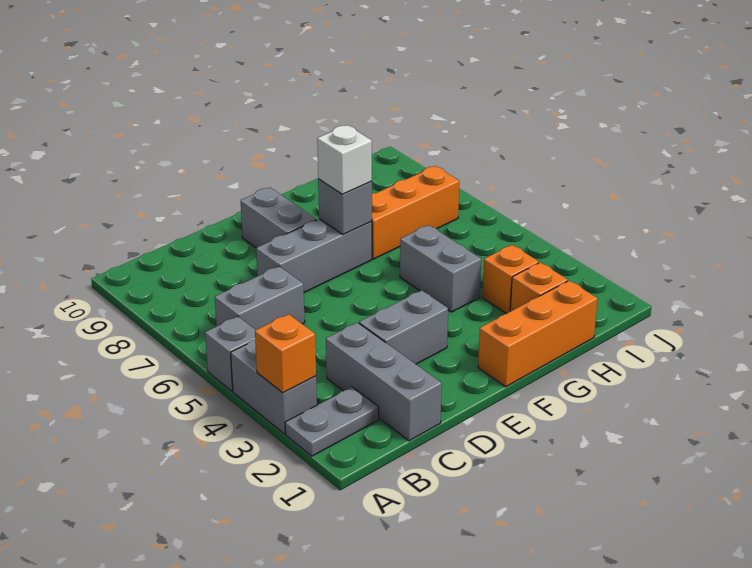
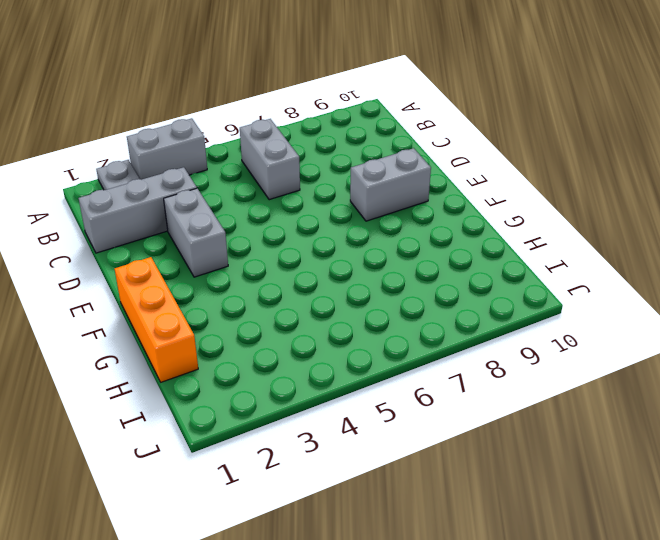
none -> grey brick A5 level 1
none -> grey brick D7:F7 level 1
none -> grey brick G4:G5 level 1

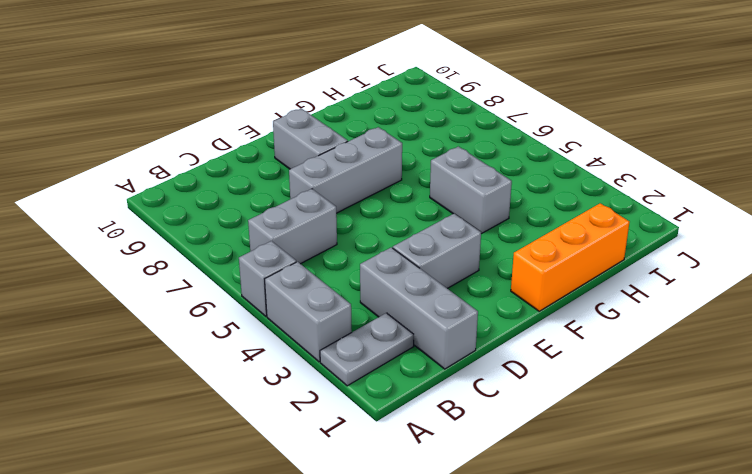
none -> orange brick G7:I7 level 1
none -> orange brick H2 level 1
none -> orange brick H3 level 1

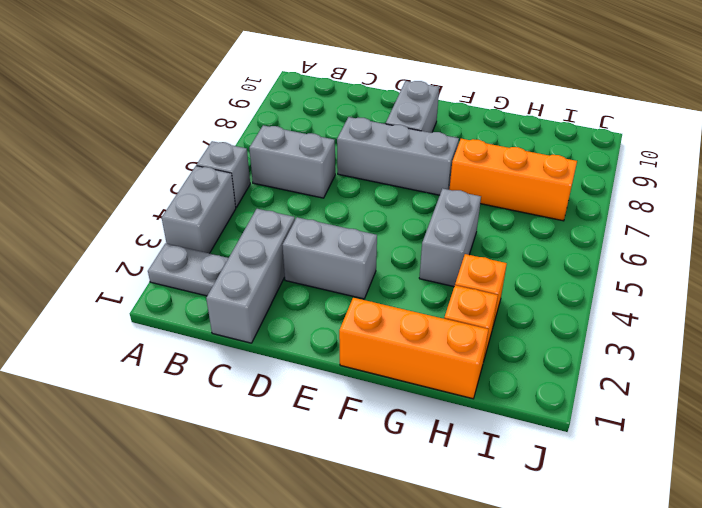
none -> orange brick A3 level 2
none -> grey brick F7 level 2
none -> white brick F7 level 3

